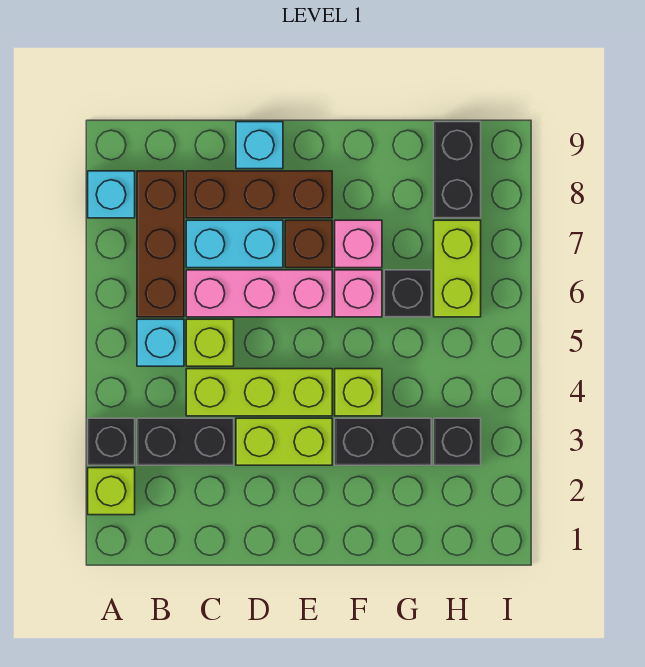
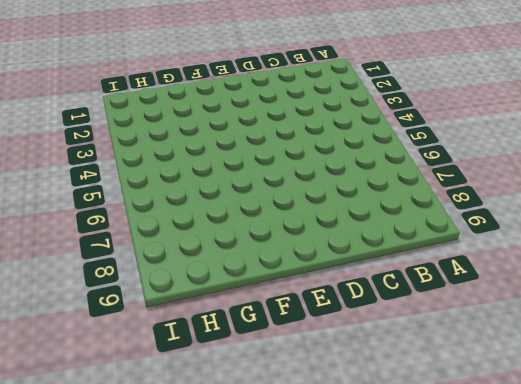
none -> lime brick A2 level 1
none -> black brick A3 level 1
none -> cyan brick A8 level 1

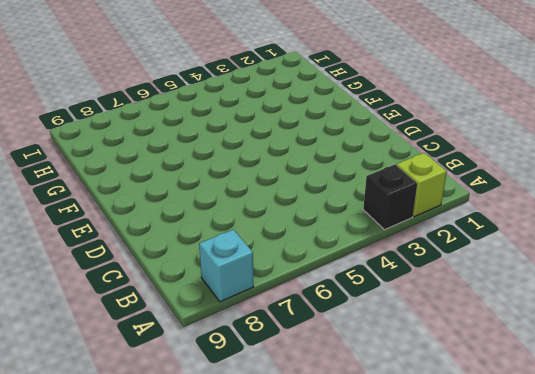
none -> black brick B3:C3 level 1
none -> cyan brick B5 level 1
none -> brown brick B6:B8 level 1

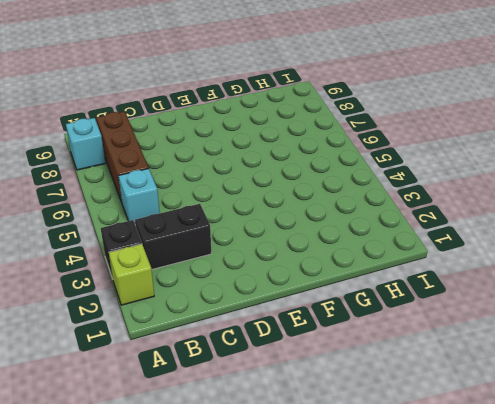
none -> lime brick C4:E4 level 1
none -> lime brick C5 level 1
none -> pink brick C6:E6 level 1

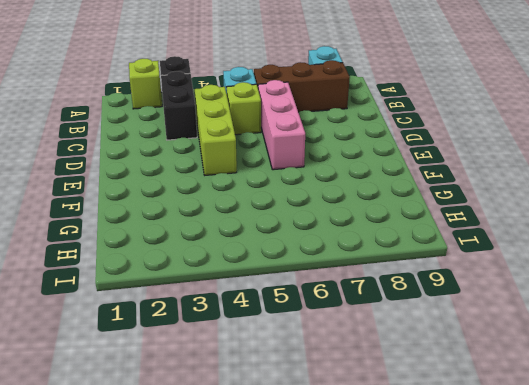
none -> cyan brick C7:D7 level 1
none -> brown brick C8:E8 level 1
none -> lime brick D3:E3 level 1

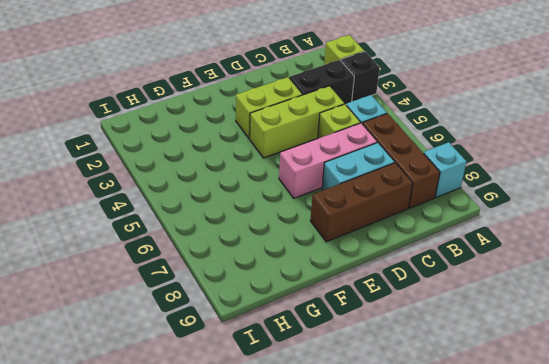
none -> cyan brick D9 level 1
none -> brown brick E7 level 1
none -> black brick F3:G3 level 1

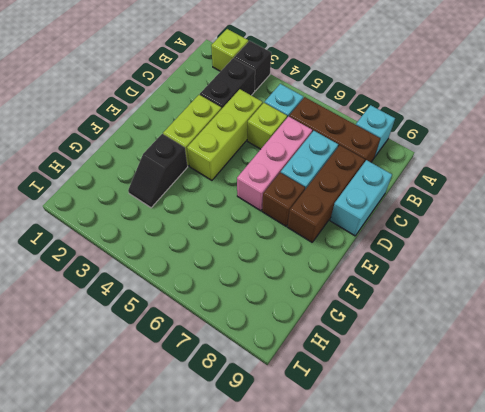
cyan brick C9:D9 level 1 -> cyan brick D9 level 1
black slope F3:G3 level 1 top F -> black brick F3:G3 level 1
none -> lime brick F4 level 1
none -> pink brick F6 level 1
none -> pink brick F7 level 1

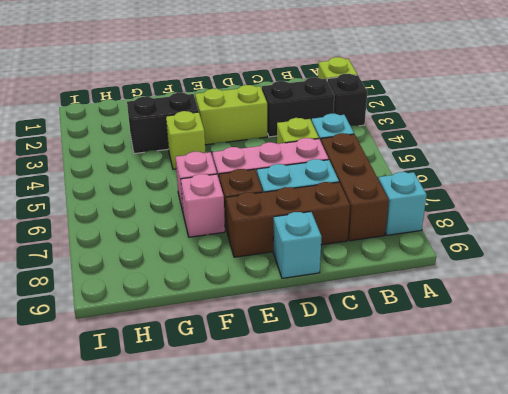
none -> lime brick C4:E4 level 1
none -> black brick G6 level 1
none -> black brick H3 level 1

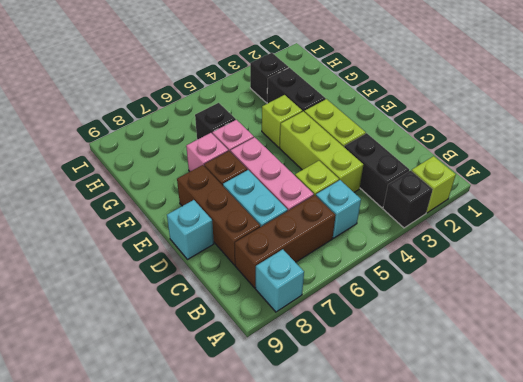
none -> lime brick H6:H7 level 1
none -> black brick H8:H9 level 1

